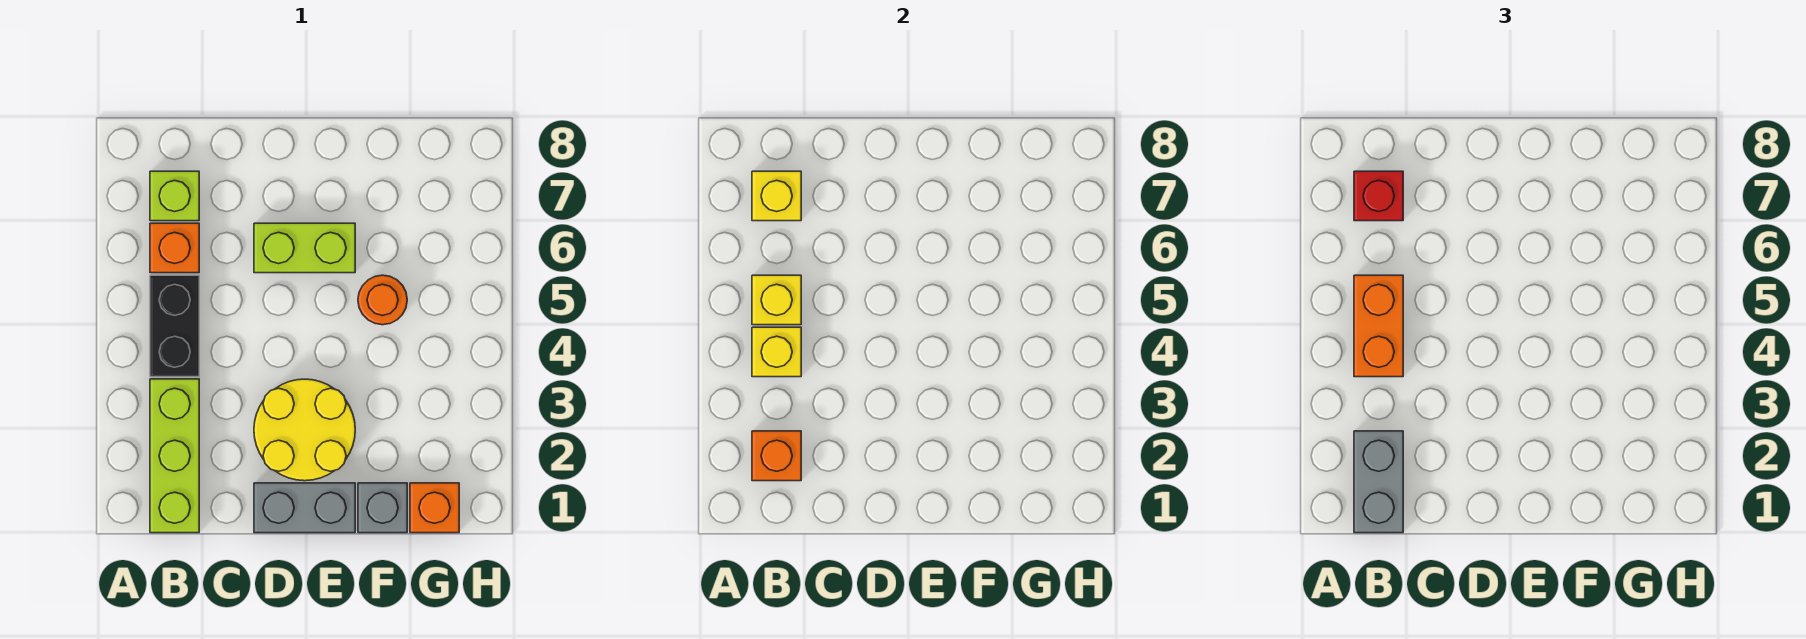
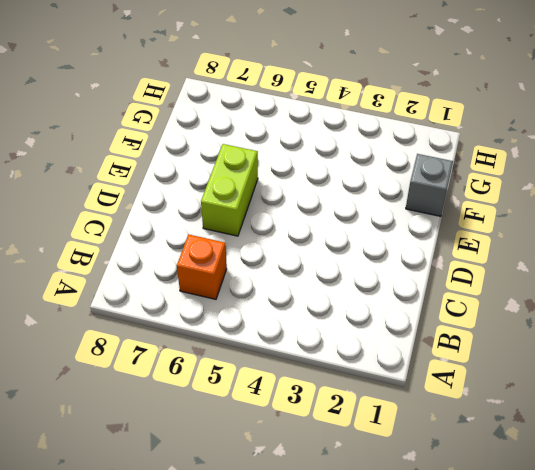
none -> lime brick B1:B3 level 1
none -> black brick B4:B5 level 1
none -> lime brick B7 level 1

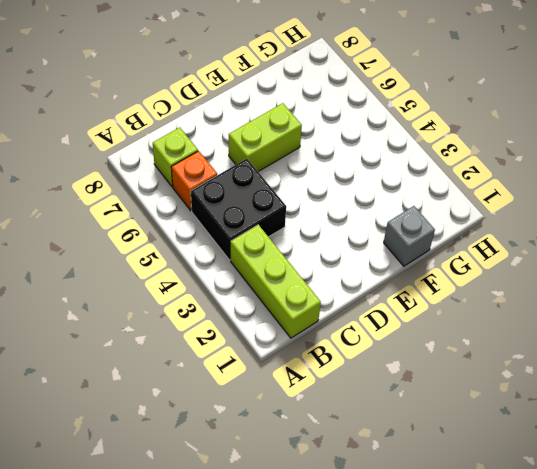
black brick B4:C5 level 1 -> black brick B4:B5 level 1
none -> grey brick D1:E1 level 1
none -> yellow round brick D2:E3 level 1
none -> orange round brick F5 level 1

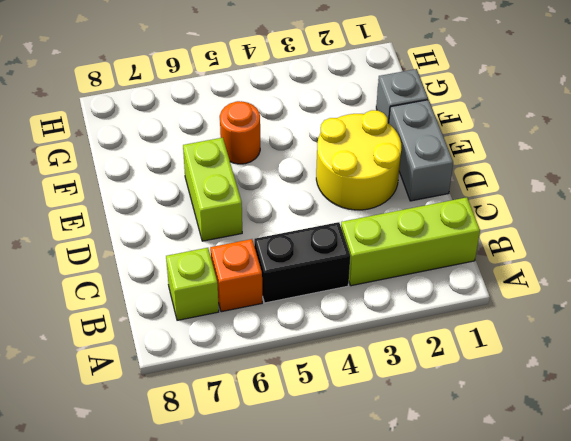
none -> orange brick G1 level 1
none -> orange brick B2 level 2
none -> yellow brick B4 level 2

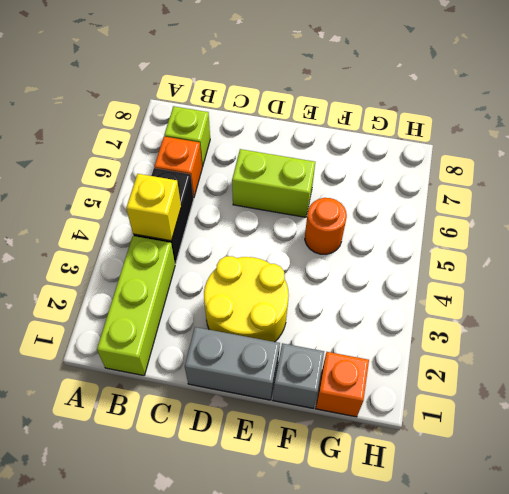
none -> orange brick B2 level 2
none -> yellow brick B5 level 2
none -> yellow brick B7 level 2

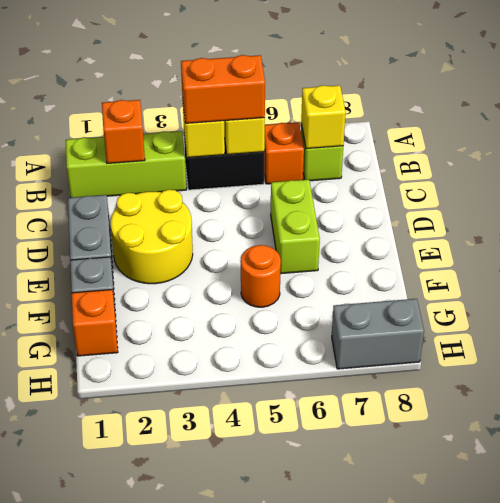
grey brick H7:H8 level 1 -> grey brick B1:B2 level 3
none -> red brick B7 level 3

